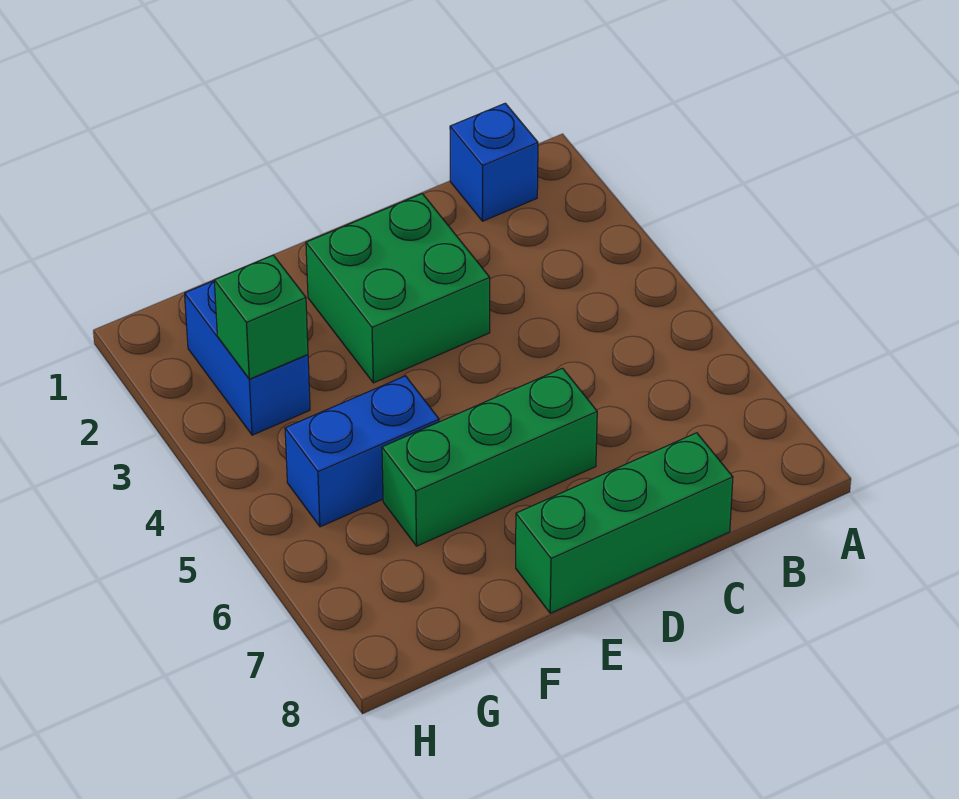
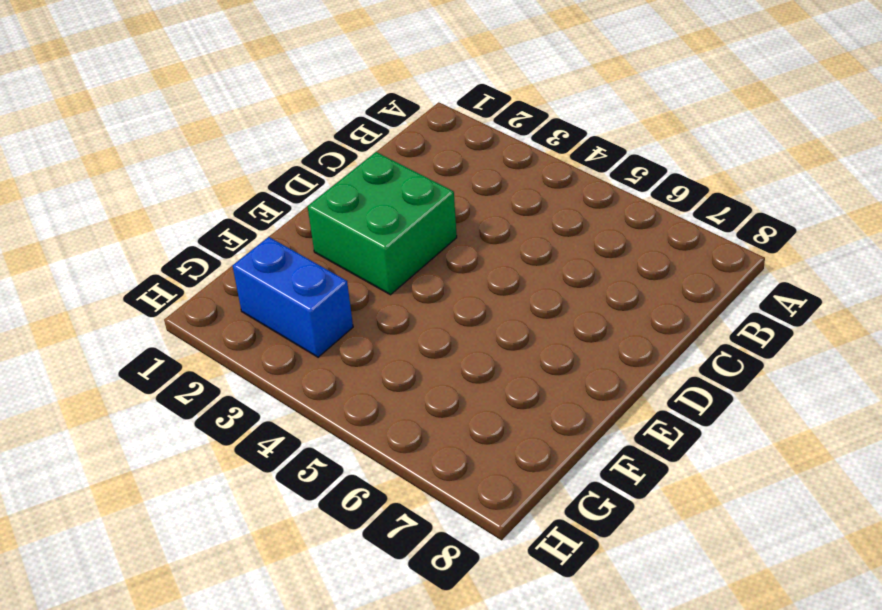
none -> blue brick B1 level 1
none -> green brick C8:E8 level 1

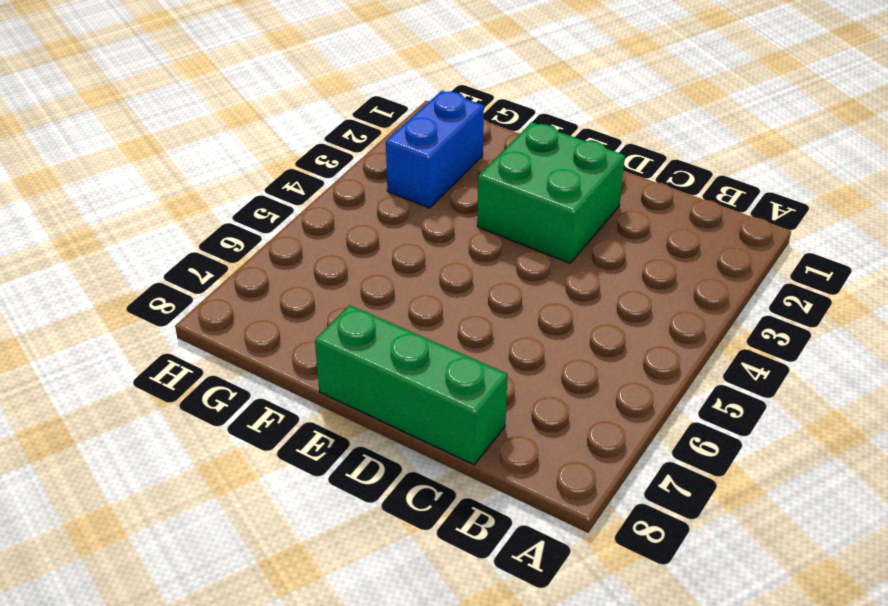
none -> blue brick B1 level 1
none -> green brick D6:F6 level 1

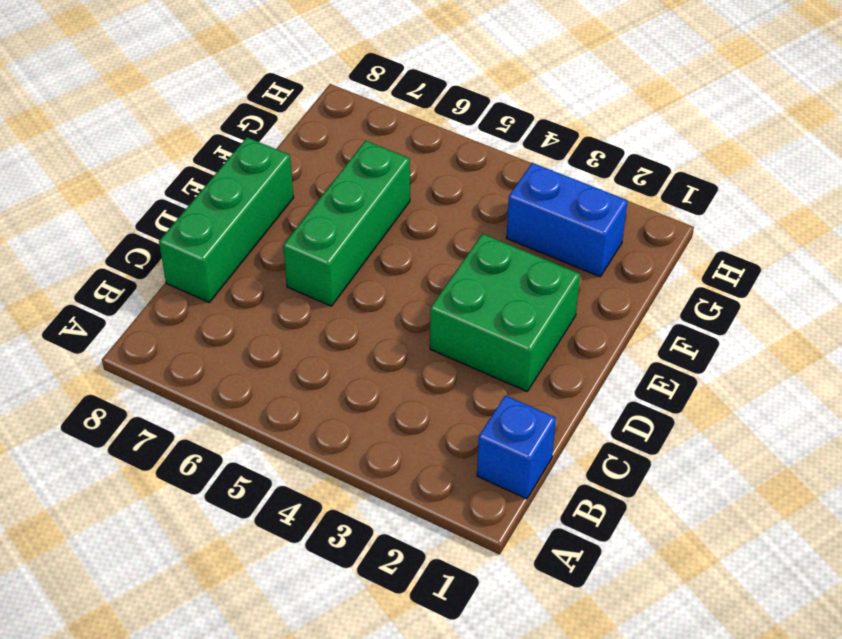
none -> blue brick F5:G5 level 1
none -> green brick G3 level 2

